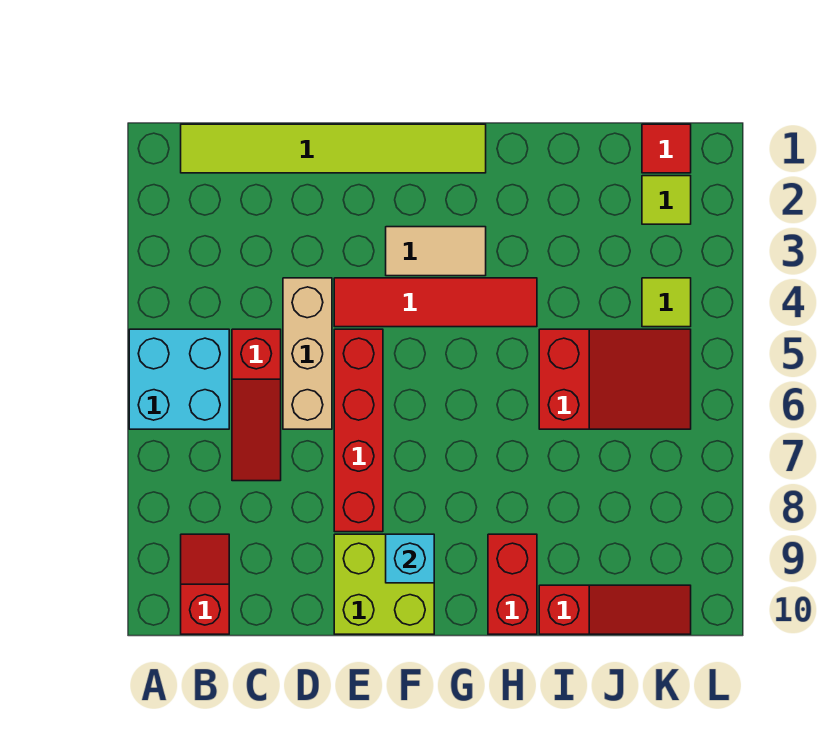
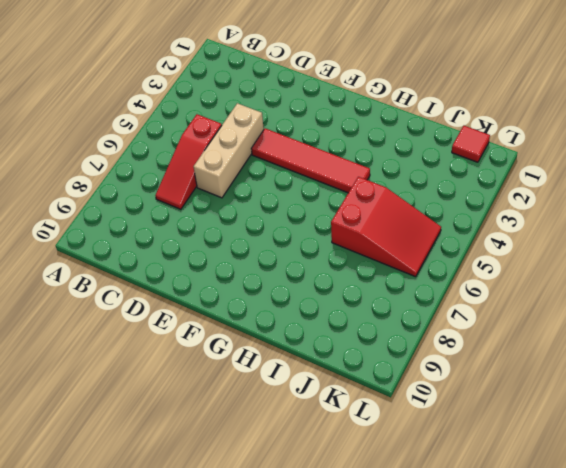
none -> cyan brick A5:B6 level 1
none -> lime tile B1:G1 level 1
none -> red slope B9:B10 level 1 top 10

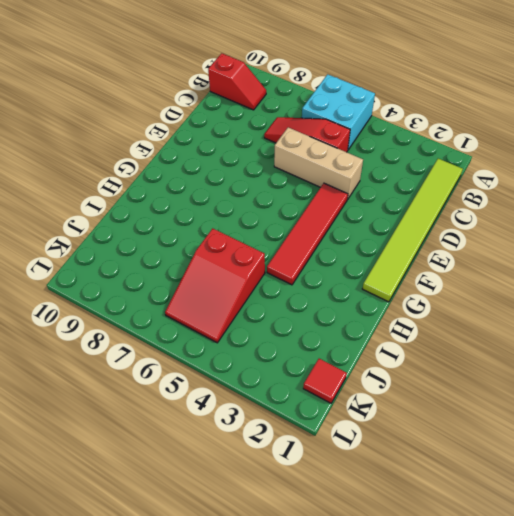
none -> red brick E5:E8 level 1
none -> lime brick E9:F10 level 1
none -> tan tile F3:G3 level 1

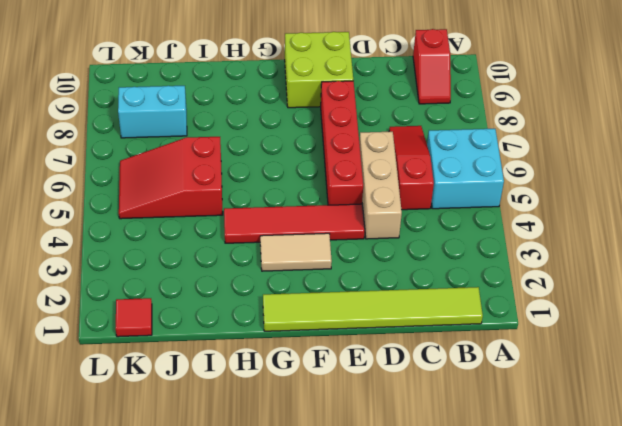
cyan brick J8:K8 level 1 -> none
none -> red brick H9:H10 level 1
none -> red slope I10:K10 level 1 top I
none -> lime tile K2 level 1

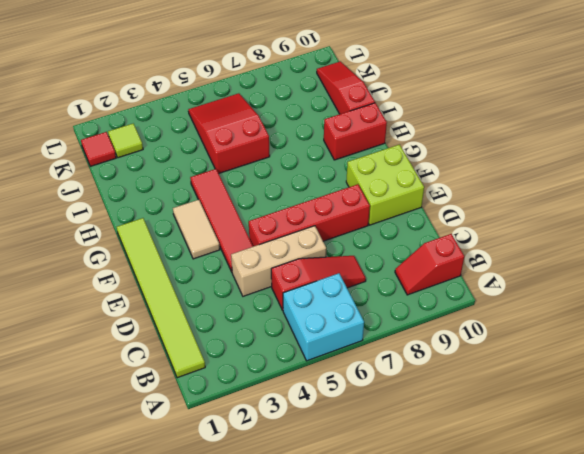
none -> lime tile K4 level 1
none -> cyan brick F9 level 2

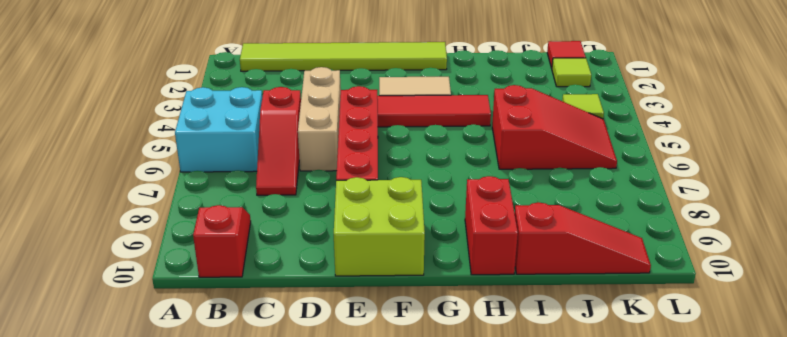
none -> cyan brick F9 level 2

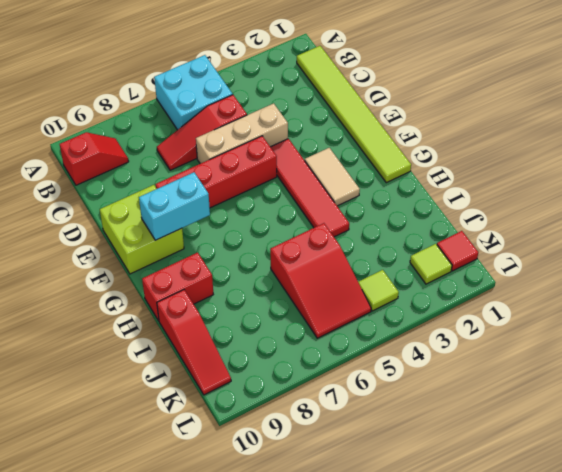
cyan brick F8:F9 level 2 -> cyan brick F9 level 2

